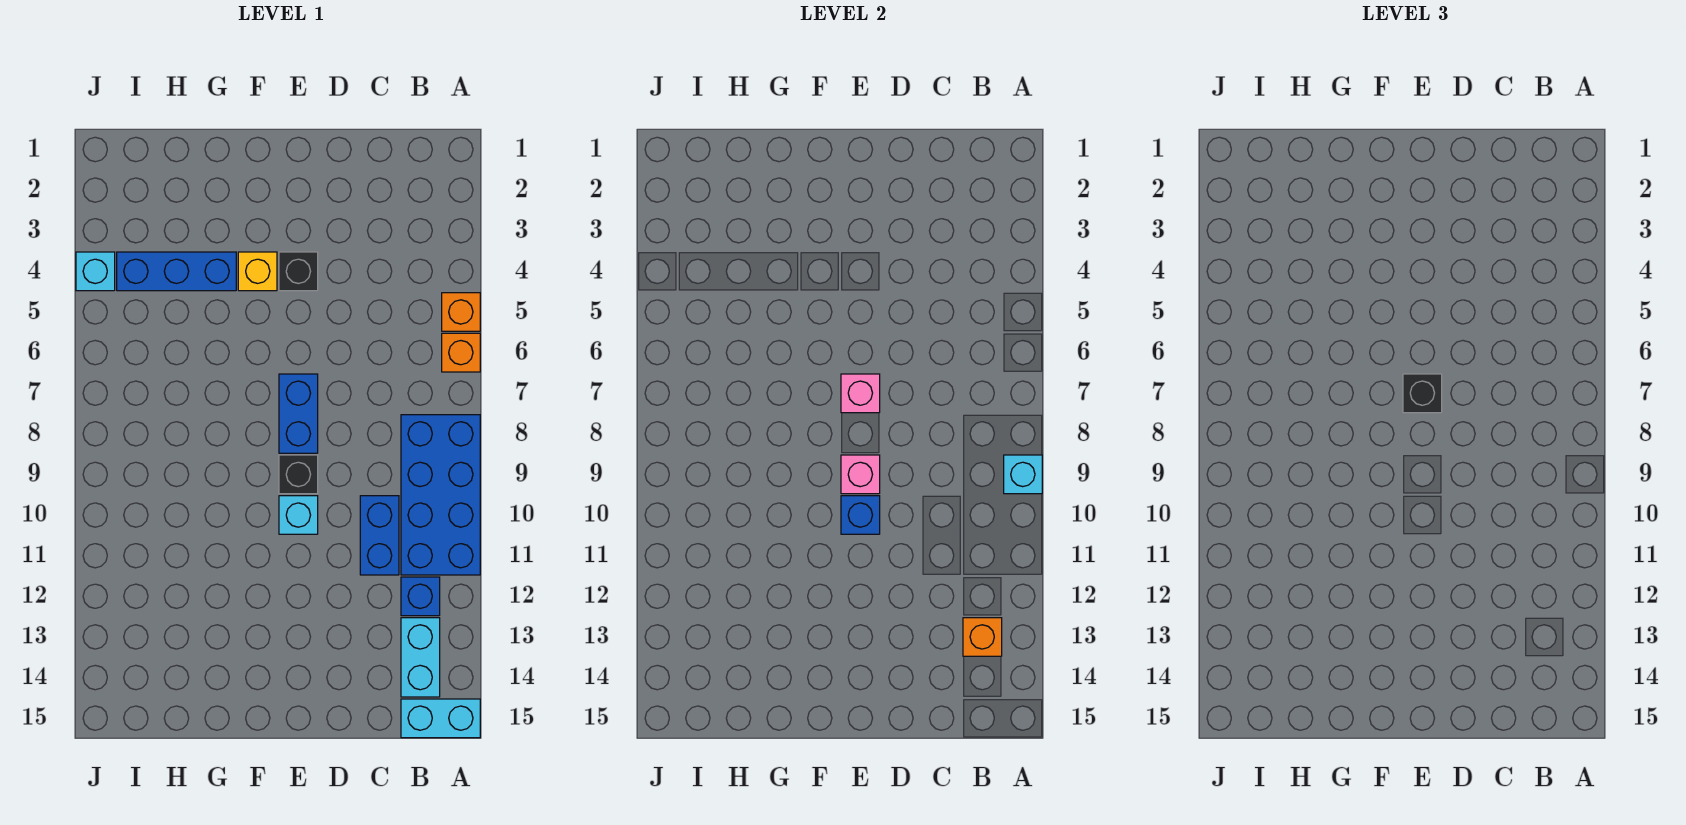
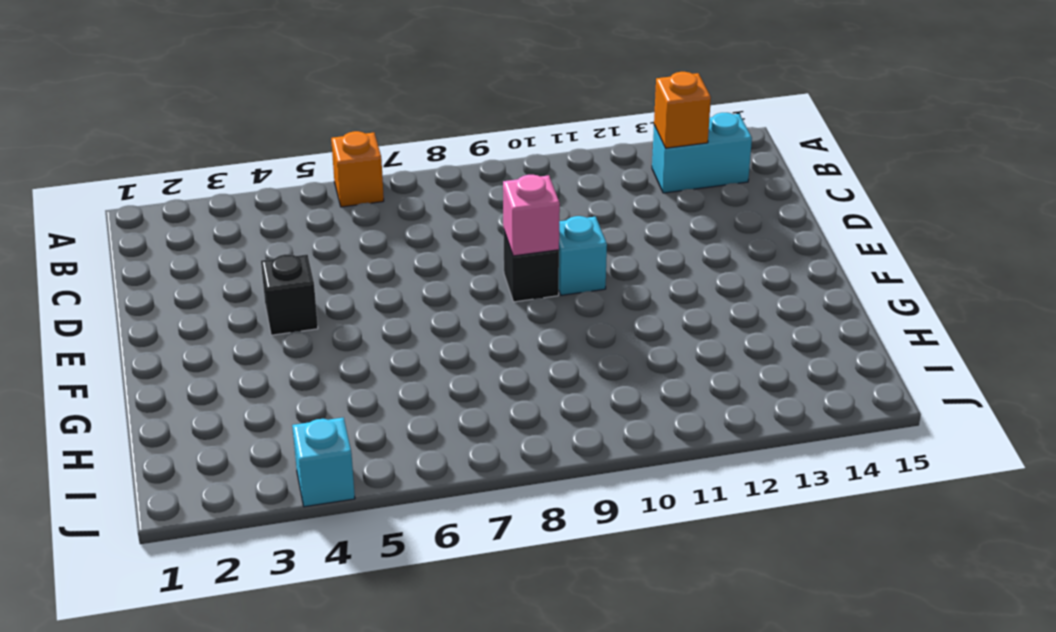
none -> orange brick A5 level 1
none -> blue brick A8:B11 level 1
none -> cyan brick A15:B15 level 1

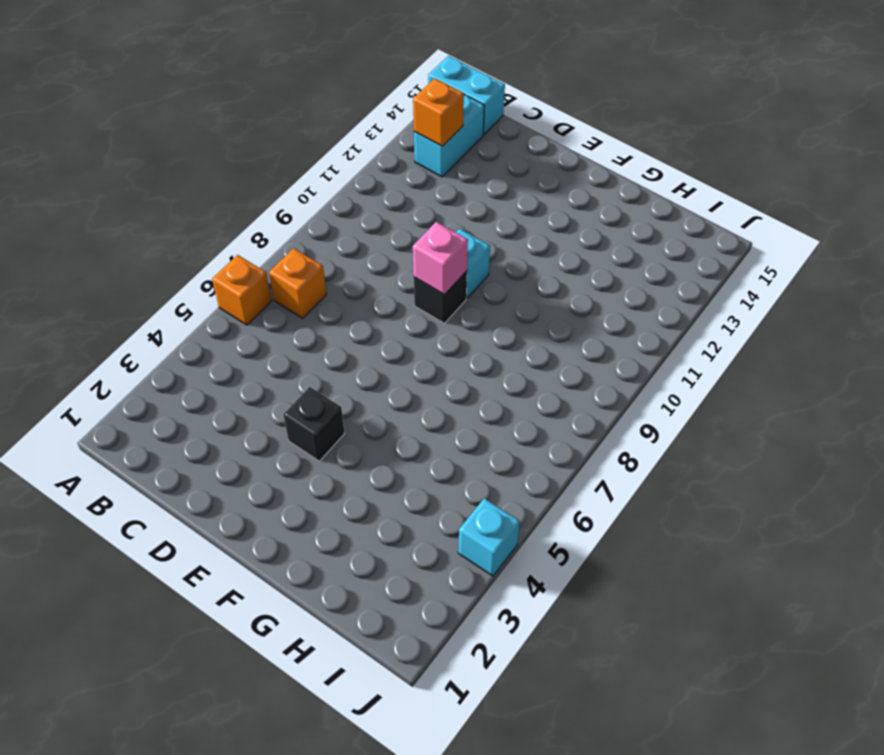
orange brick B7 level 1 -> orange brick A5 level 1
none -> blue brick A8:B11 level 1
none -> blue brick B12 level 1
none -> blue brick C10:C11 level 1

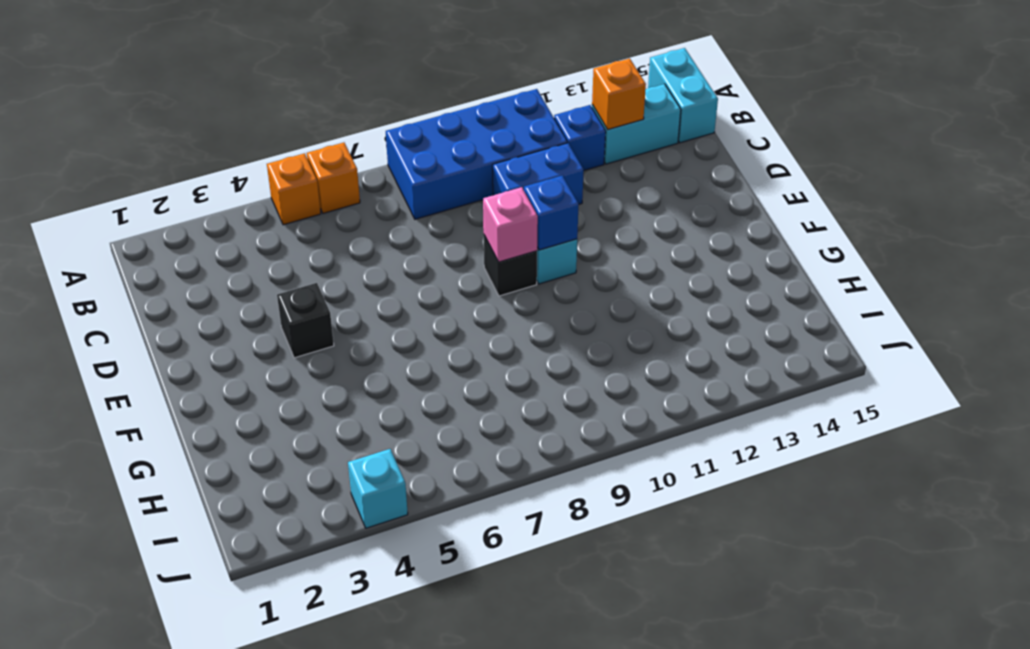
none -> blue brick E7:E8 level 1
none -> yellow brick F4 level 1
none -> blue brick G4:I4 level 1

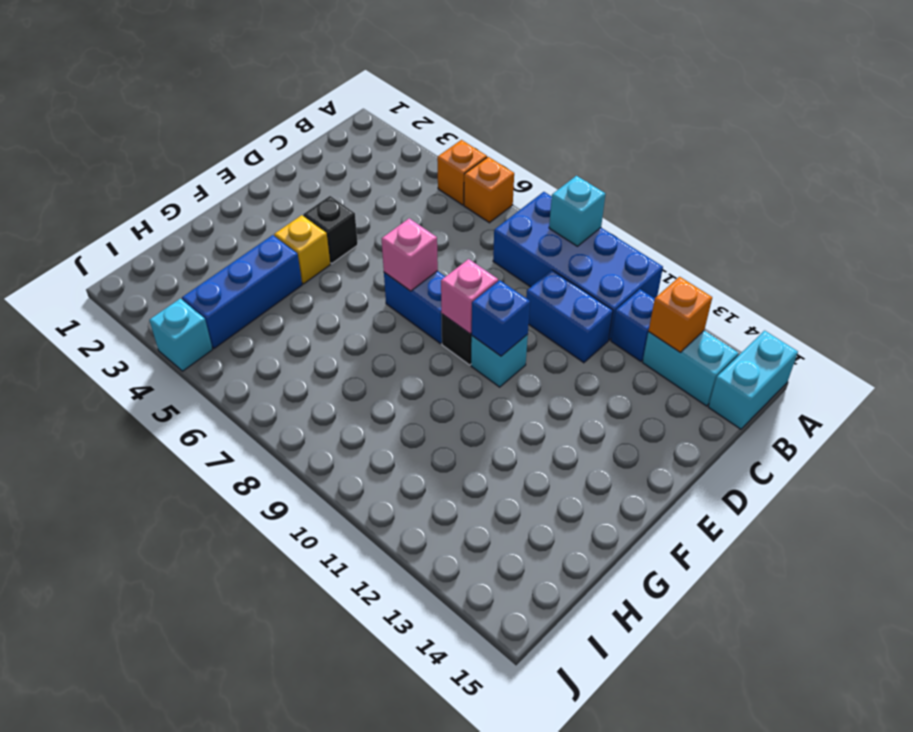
none -> black brick E7 level 3

